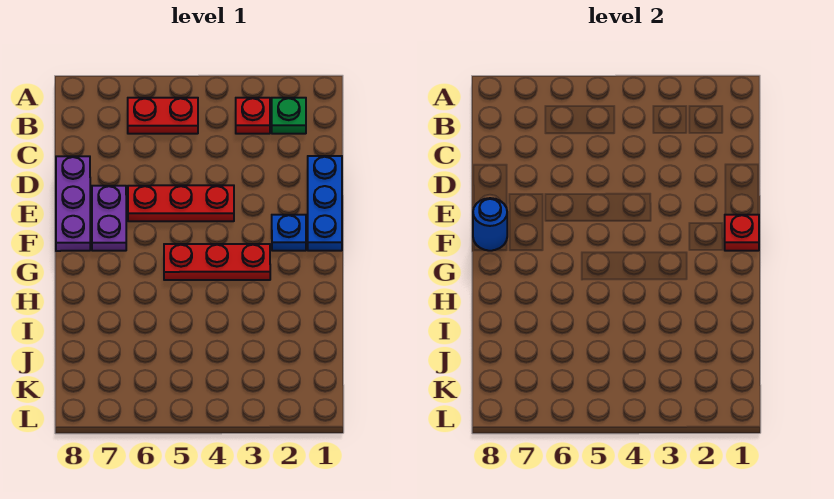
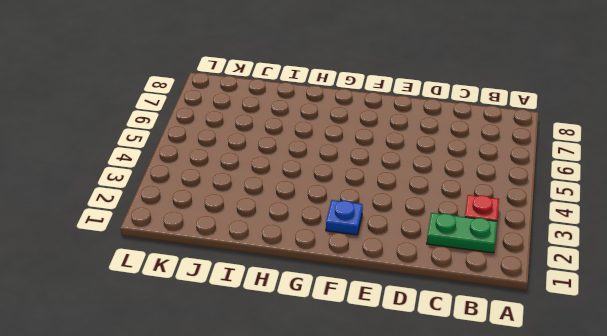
green plate B2:C2 level 1 -> green plate B2 level 1
none -> red plate B5:B6 level 1
none -> blue plate D1:F1 level 1

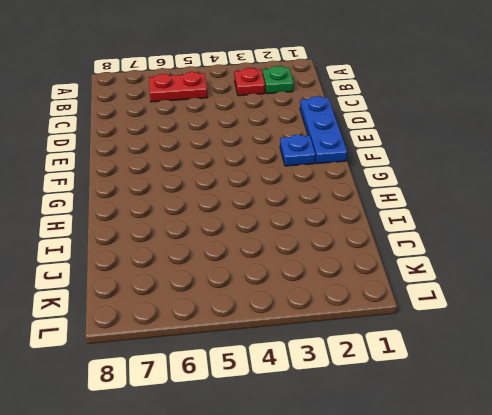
none -> purple plate D8:F8 level 1
none -> red plate E4:E6 level 1

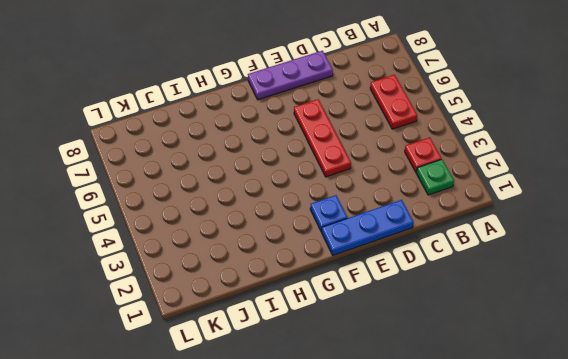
none -> purple plate E7:F7 level 1
none -> red plate G3:G5 level 1

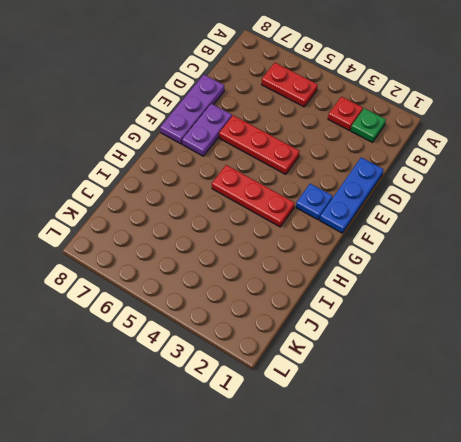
none -> red plate F1 level 2
none -> blue round brick F8 level 2

